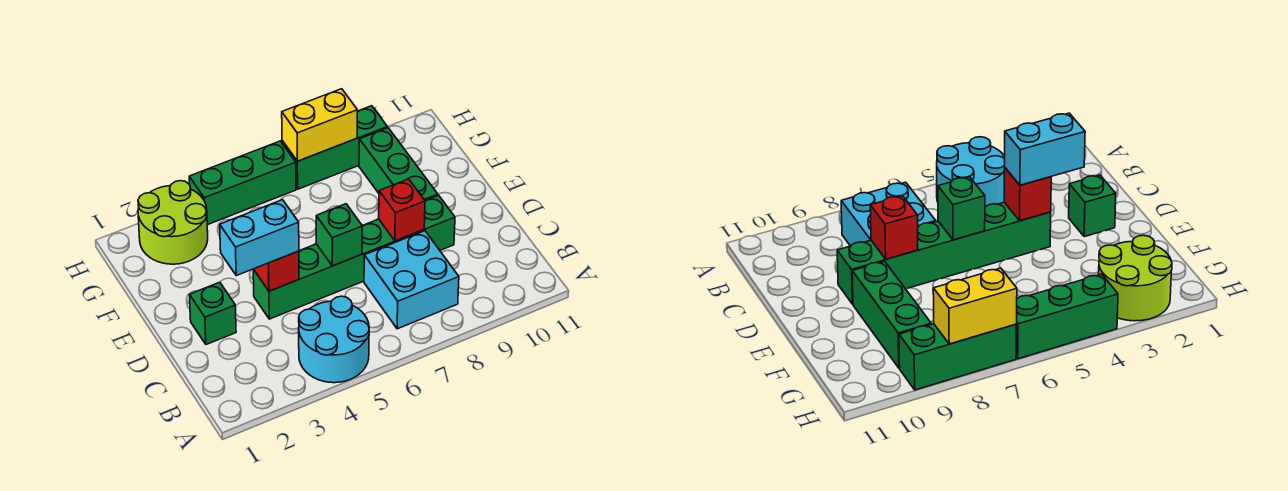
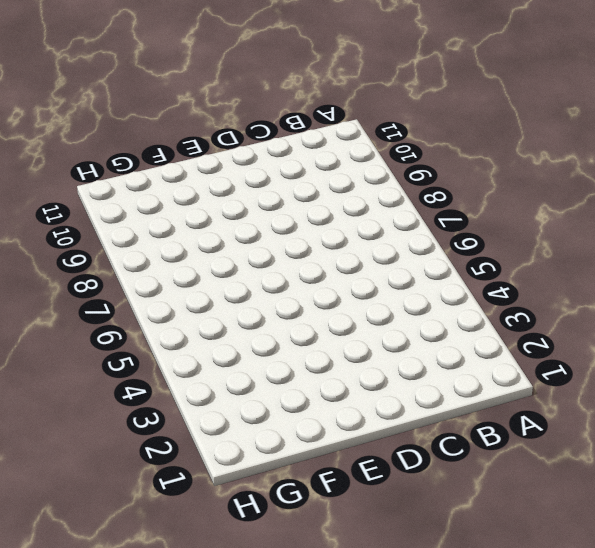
none -> cyan round brick A4:B5 level 1
none -> cyan brick B7:C8 level 1
none -> green brick D2 level 1

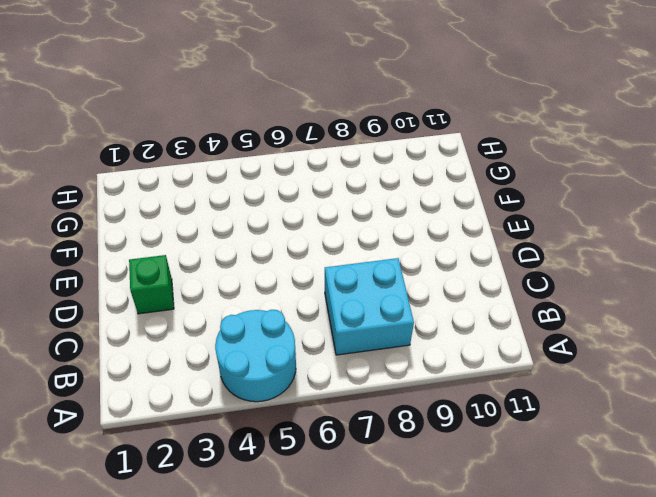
none -> green brick D4:D9 level 1
none -> green brick E9:G9 level 1
none -> lime round brick G2:H3 level 1

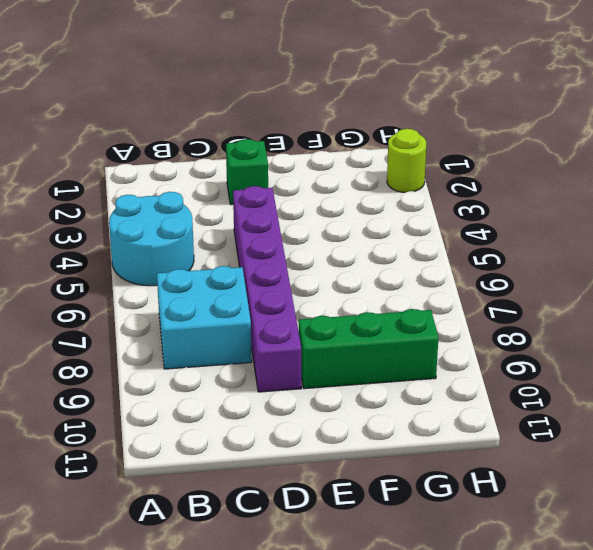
purple brick D4:D9 level 1 -> green brick D4:D9 level 1
lime round brick H2 level 1 -> lime round brick G2:H3 level 1
none -> green brick H4:H6 level 1
none -> green brick H7:H9 level 1
none -> red brick D4 level 2

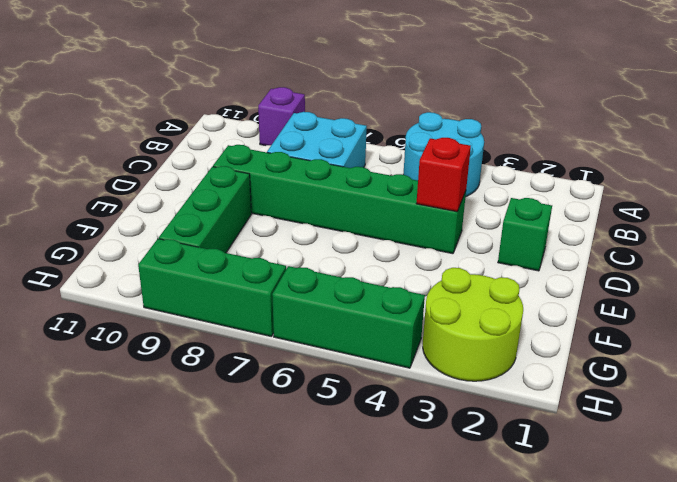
purple brick A9 level 1 -> none
none -> green brick D6 level 2
none -> red brick D8 level 2
none -> yellow brick H7:H8 level 2

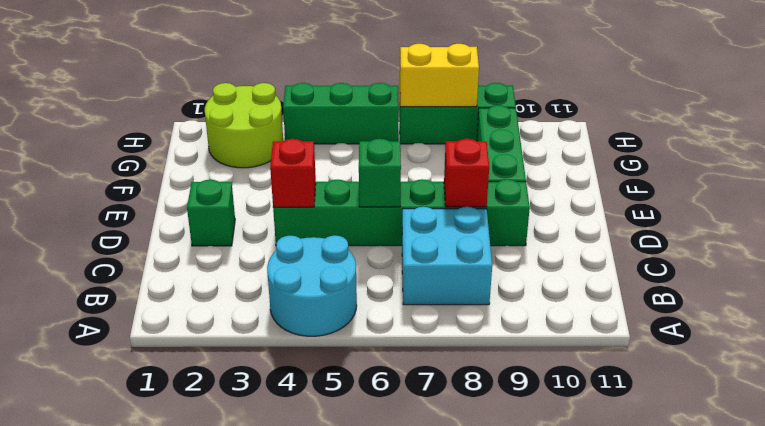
none -> cyan brick D3:D4 level 3

